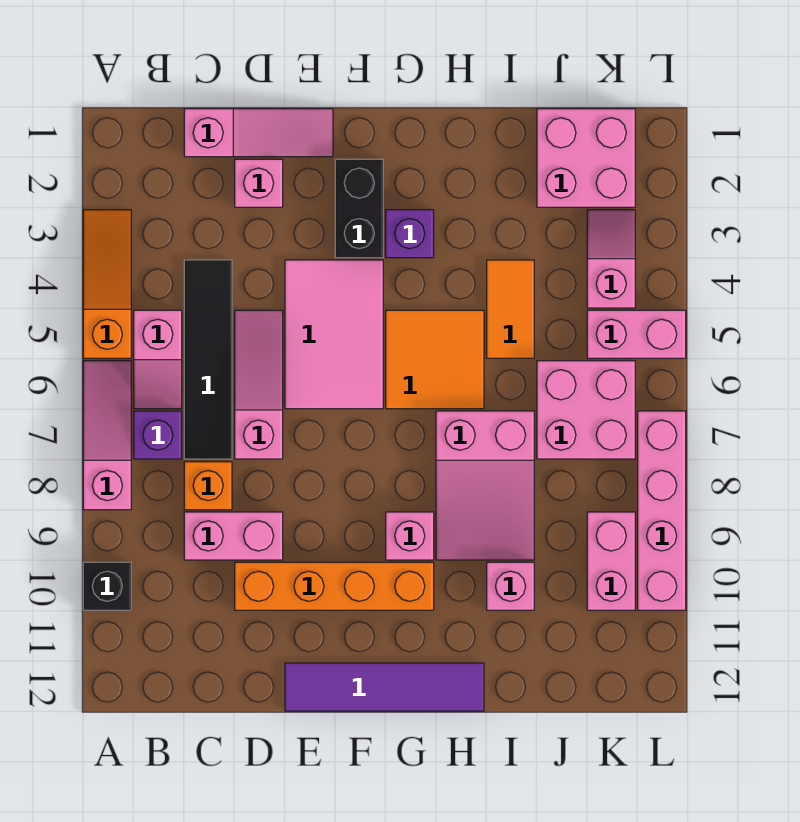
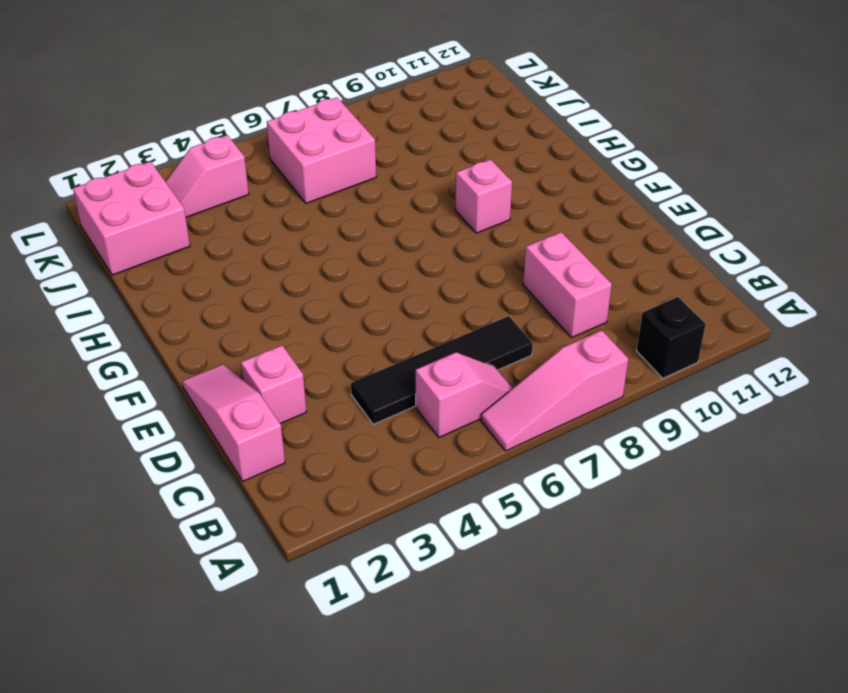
none -> orange slope A3:A5 level 1 top 5
none -> purple brick B7 level 1
none -> orange brick C8 level 1

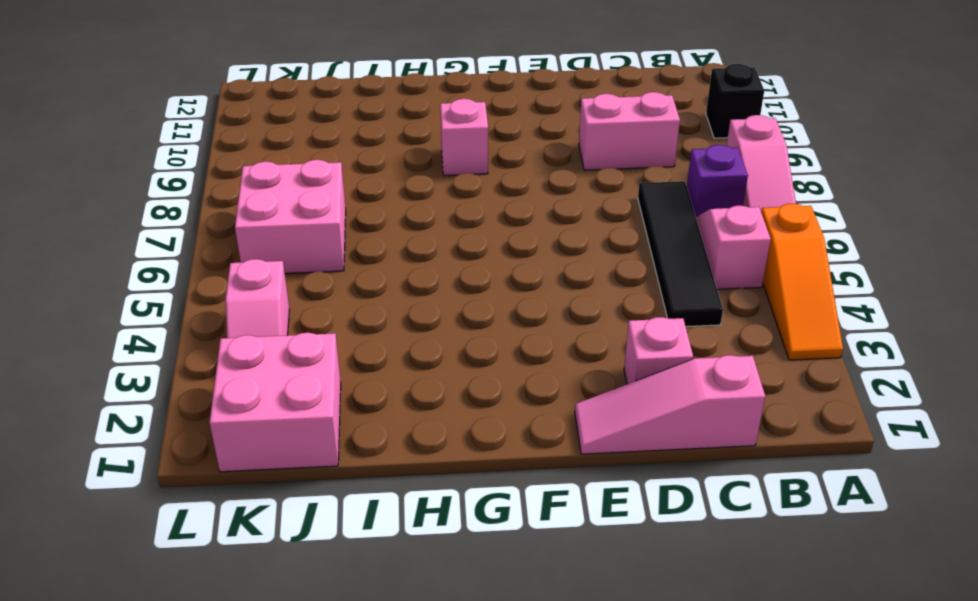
none -> orange brick C8 level 1
none -> pink slope D5:D7 level 1 top 7
none -> orange brick D10:G10 level 1

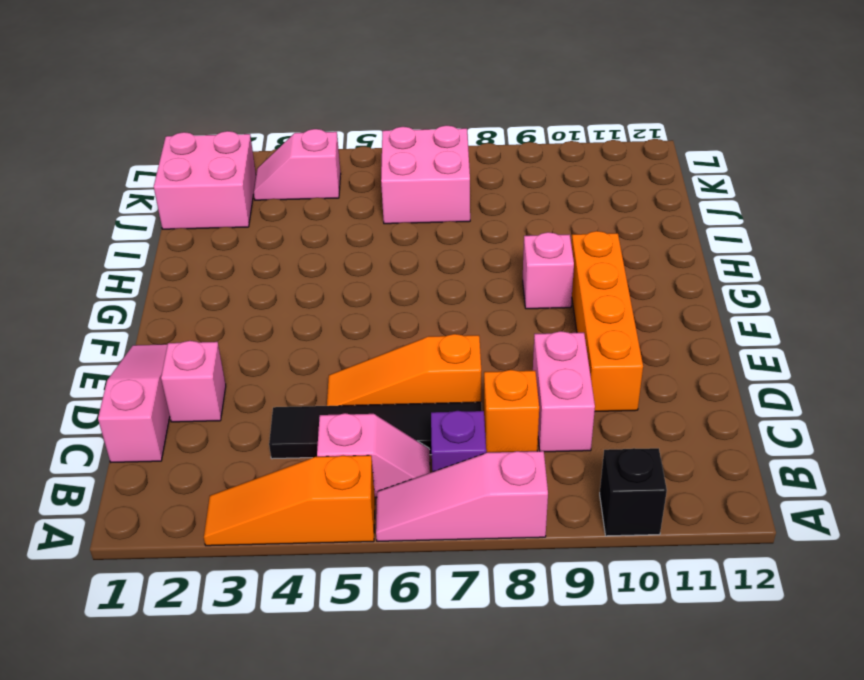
orange slope D5:D7 level 1 top 7 -> pink slope D5:D7 level 1 top 7
none -> pink tile E4:F6 level 1
none -> purple tile E12:H12 level 1
none -> black brick F2:F3 level 1

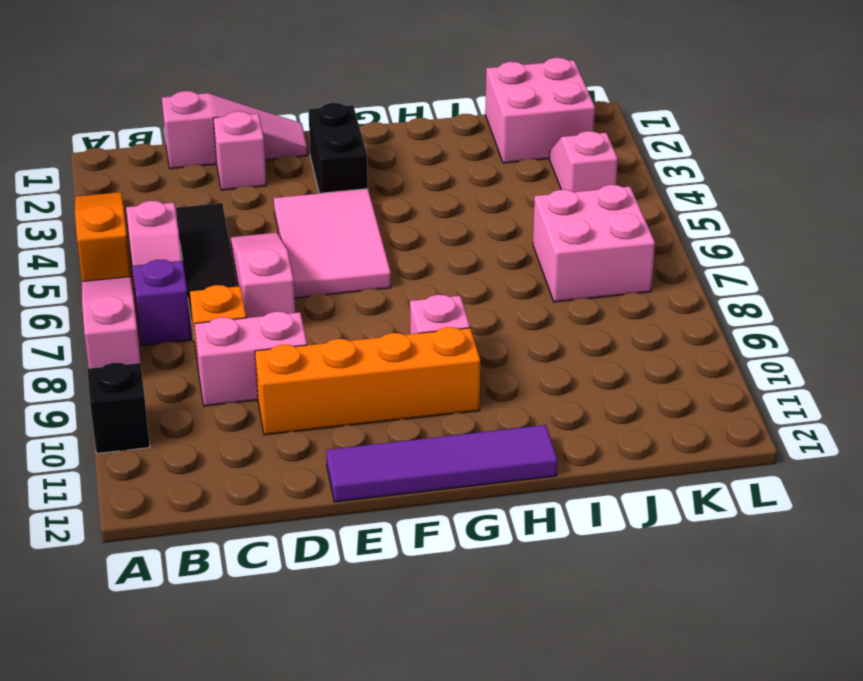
none -> purple brick G3 level 1
none -> orange tile G5:H6 level 1
none -> pink slope H7:I9 level 1 top 7

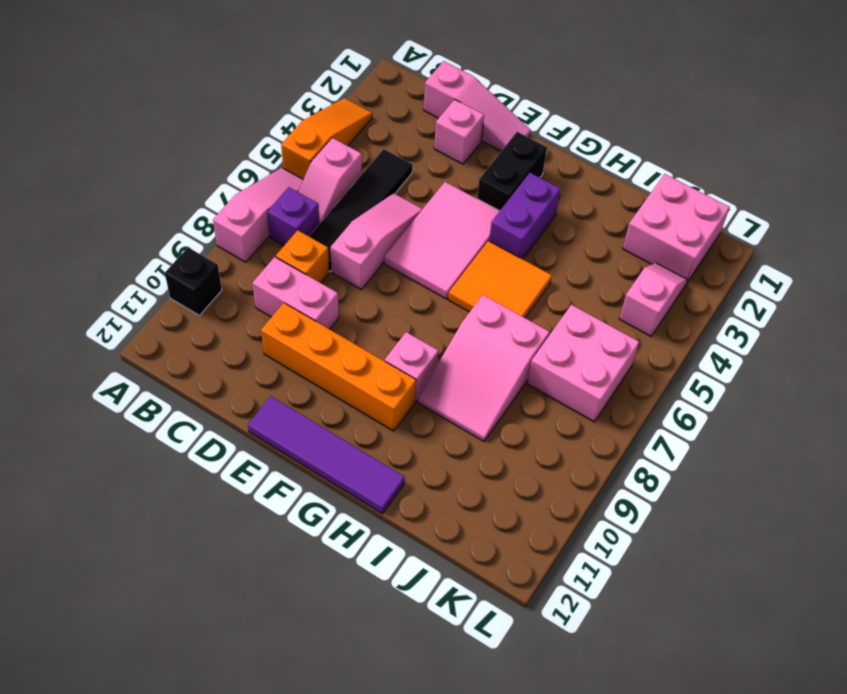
purple brick G3:G4 level 1 -> purple brick G3 level 1
none -> orange tile I4:I5 level 1
none -> pink brick I10 level 1
none -> pink brick K5:L5 level 1

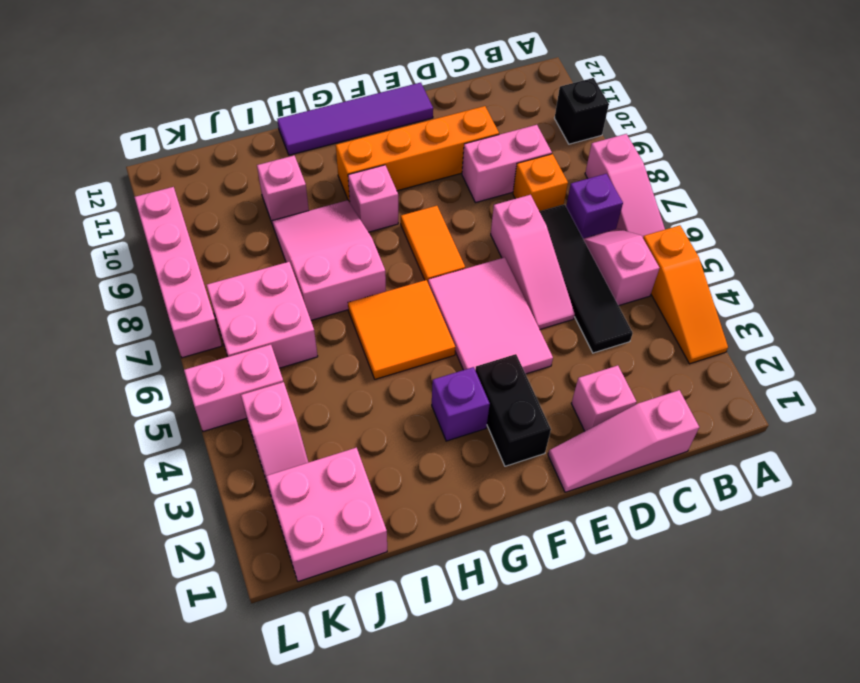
orange tile F7:F8 level 1 -> orange tile I4:I5 level 1
none -> pink brick K9:K10 level 1

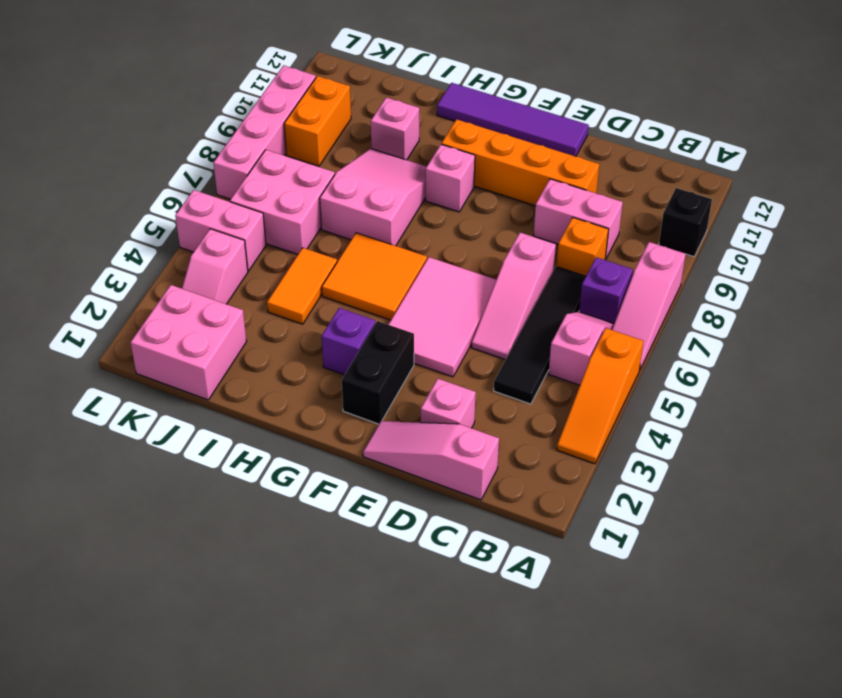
orange brick K9:K10 level 1 -> pink brick K9:K10 level 1

